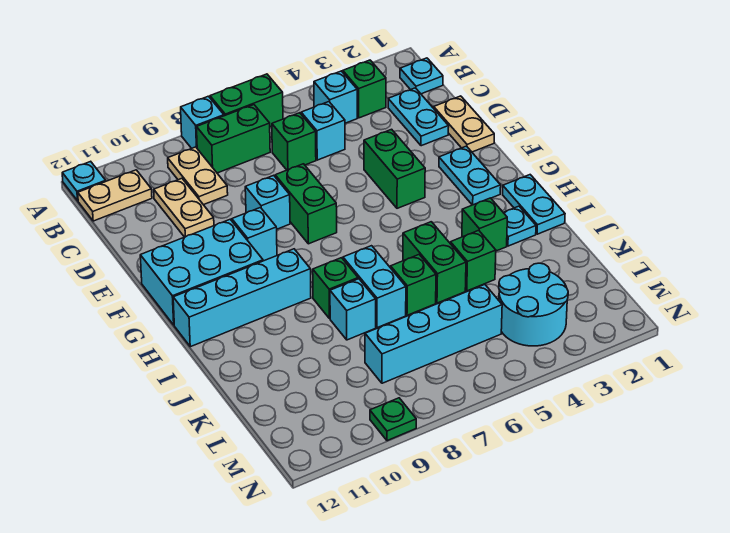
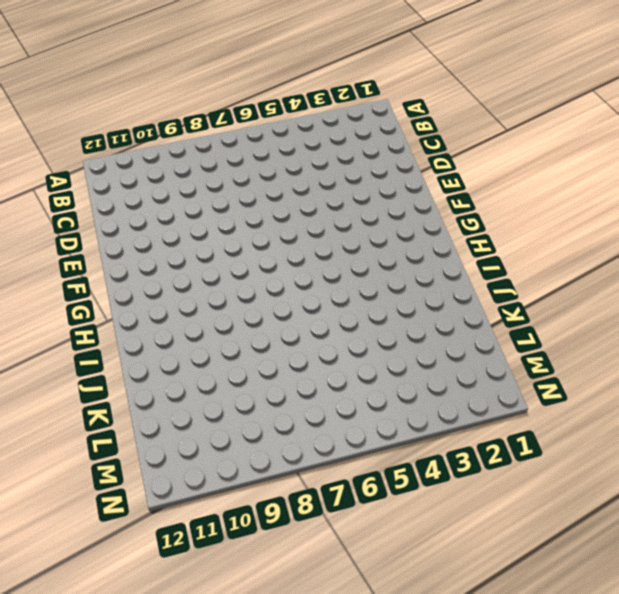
none -> green brick A6:A7 level 1
none -> cyan brick A8 level 1
none -> cyan plate A12 level 1
none -> cyan plate B1 level 1

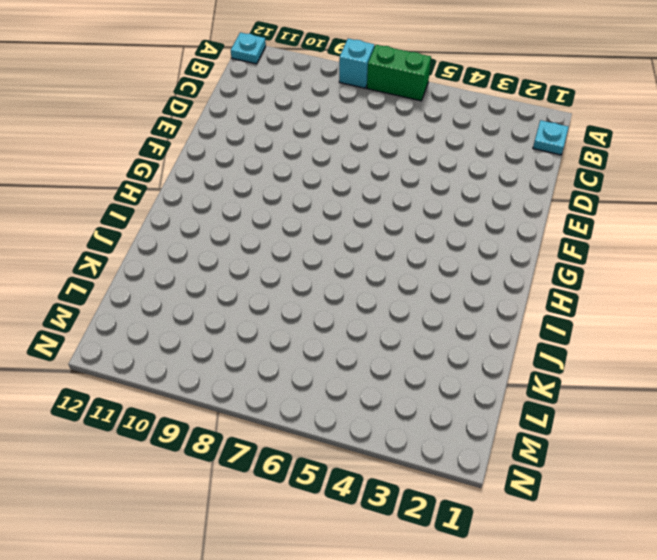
none -> green brick B3 level 1
none -> cyan brick B4 level 1
none -> green brick B7:B8 level 1
none -> tan plate B9:C9 level 1

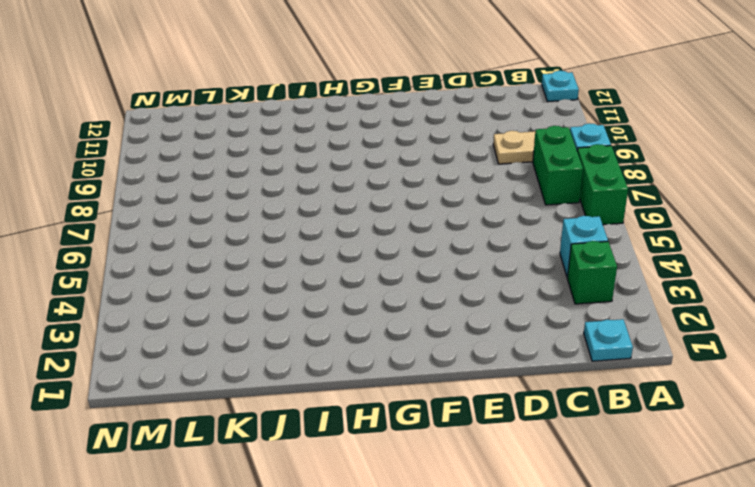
none -> tan plate B11:B12 level 1
none -> cyan plate C2:D2 level 1
none -> cyan brick C5 level 1
none -> green brick C6 level 1

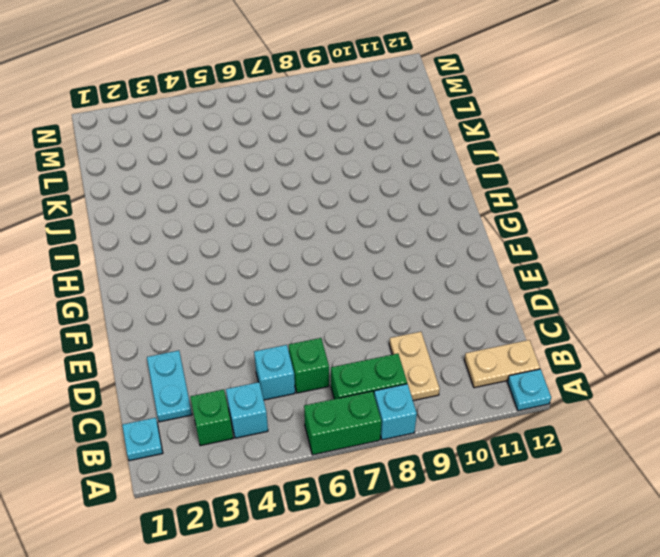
none -> tan plate C10:D10 level 1
none -> tan plate D1:E1 level 1
none -> green brick E4:F4 level 1
none -> green brick E7:F7 level 1

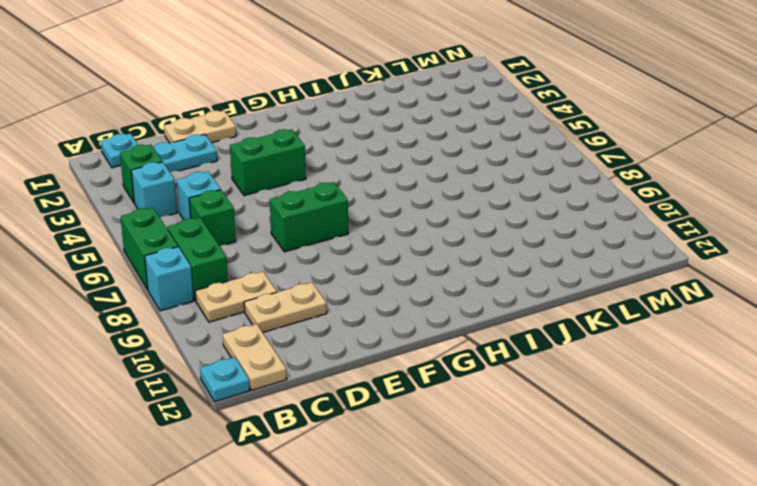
none -> cyan brick E8 level 1
none -> cyan plate F2:G2 level 1
none -> cyan brick F9 level 1
none -> cyan brick F10:G12 level 1

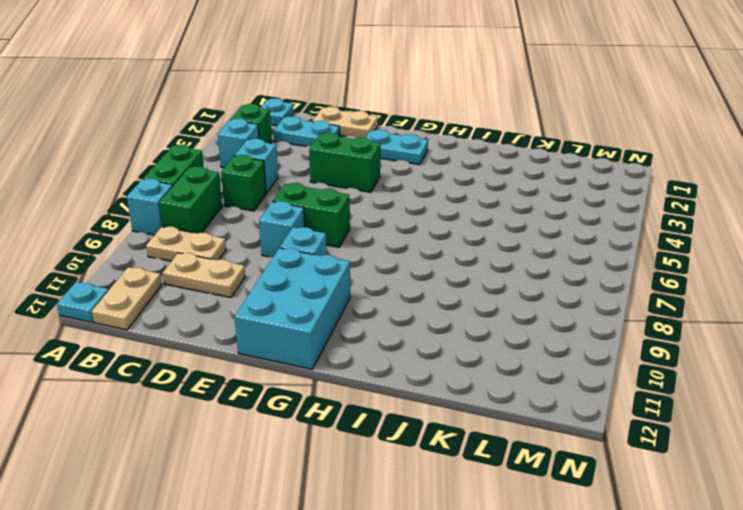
none -> cyan plate H1:I1 level 1
none -> cyan brick H9:H12 level 1
none -> cyan plate I2 level 1
none -> green brick I3 level 1

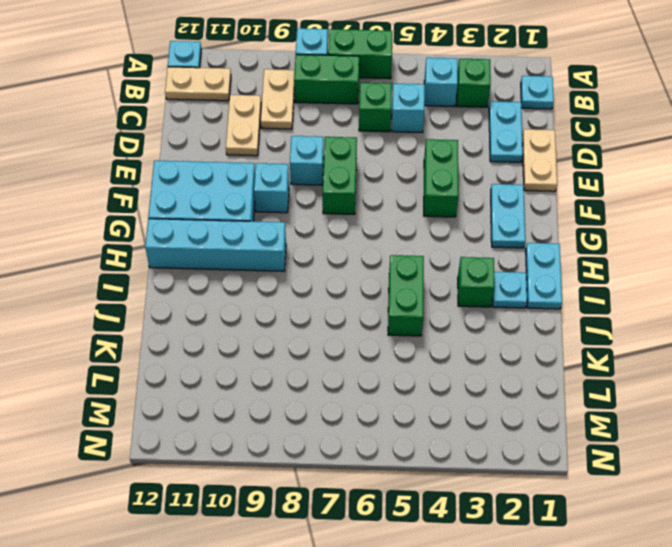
none -> cyan brick I7:J7 level 1
none -> green brick I8 level 1
none -> green brick J4 level 1
none -> green brick J6 level 1

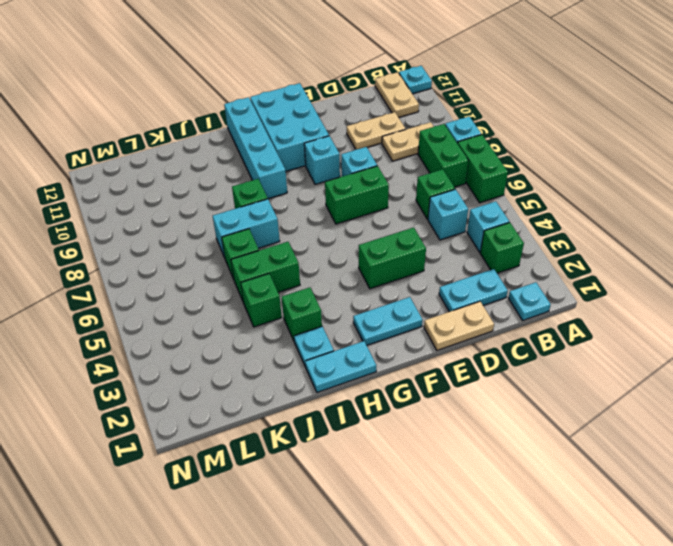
none -> cyan brick J8 level 1
none -> cyan round brick L3:M4 level 1
none -> cyan brick L5:L8 level 1
none -> green plate N9 level 1

